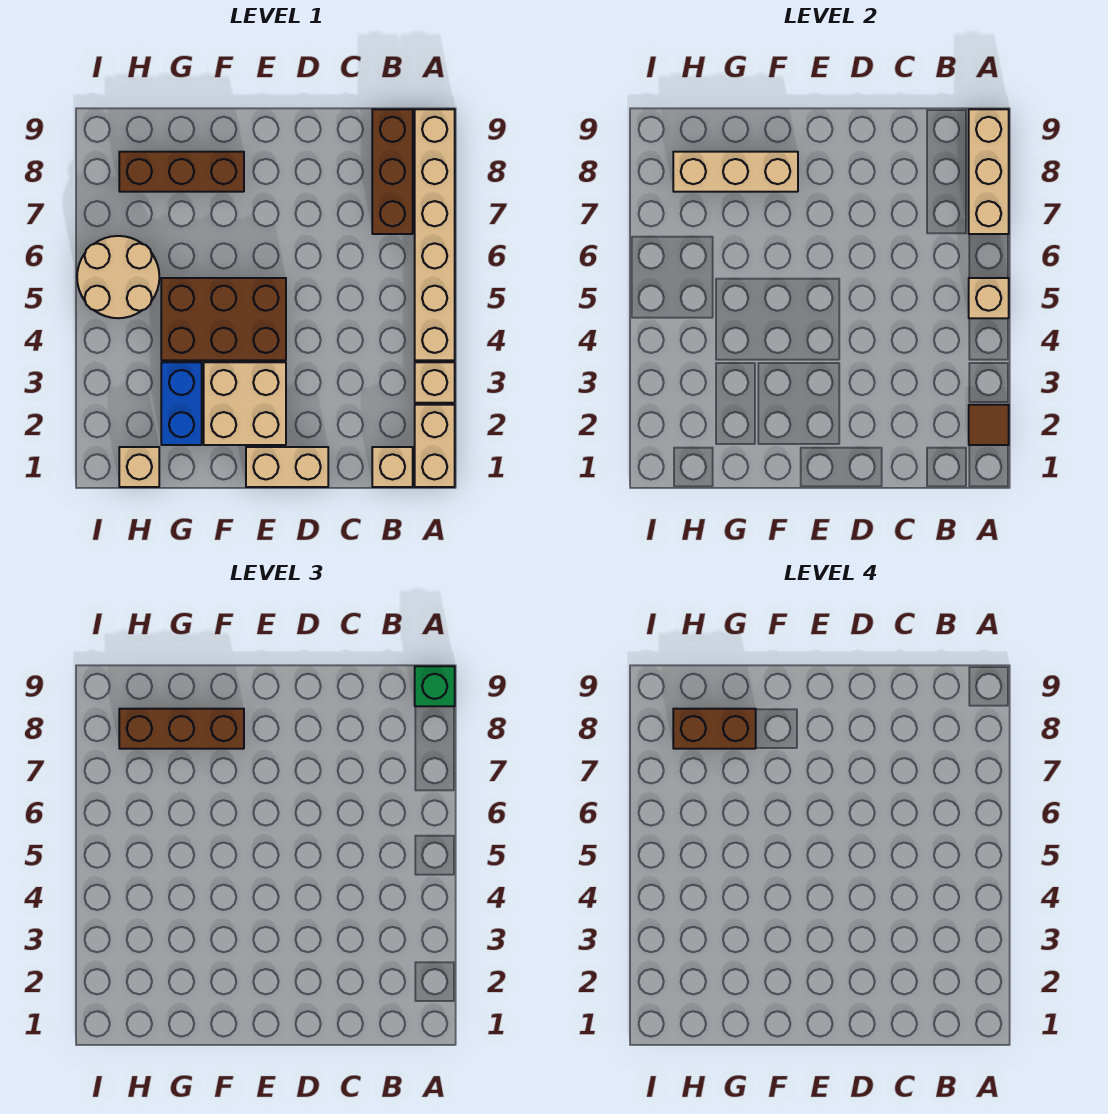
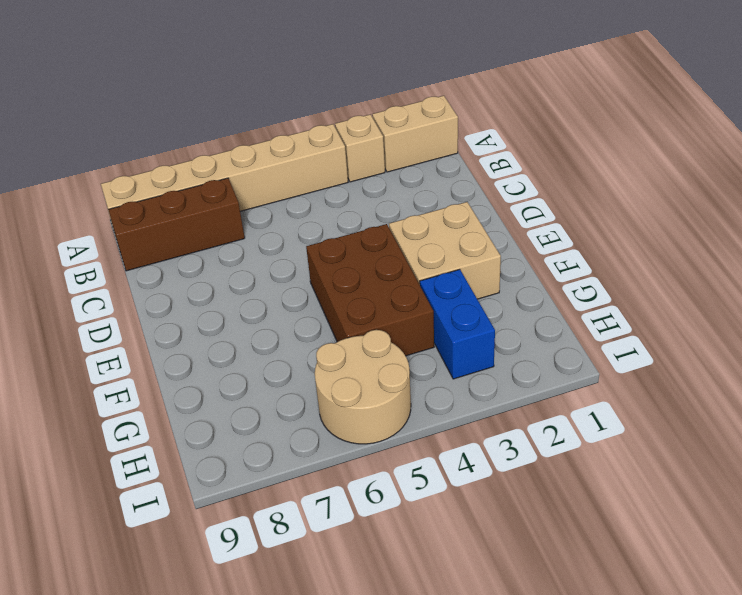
blue brick G3:H3 level 1 -> blue brick G2:G3 level 1
none -> tan brick B1 level 1
none -> tan brick D1:E1 level 1
none -> brown brick F8:H8 level 1

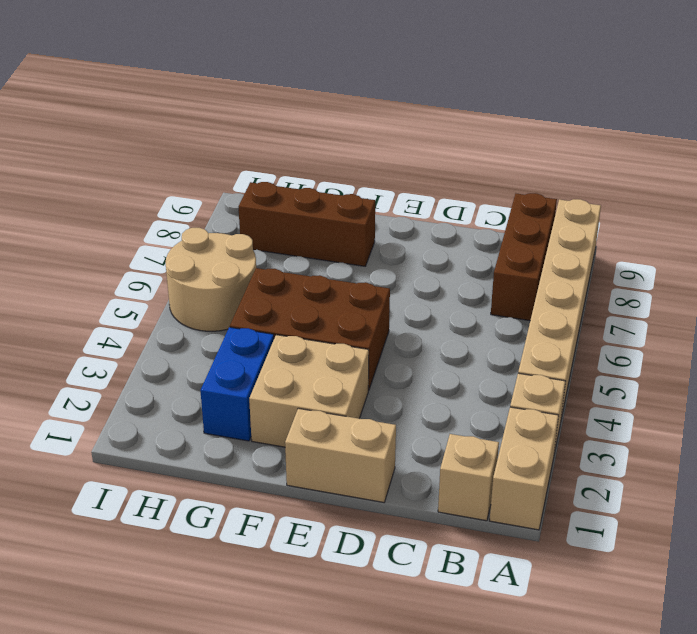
none -> tan brick H1 level 1
none -> brown tile A2 level 2
none -> tan brick A5 level 2

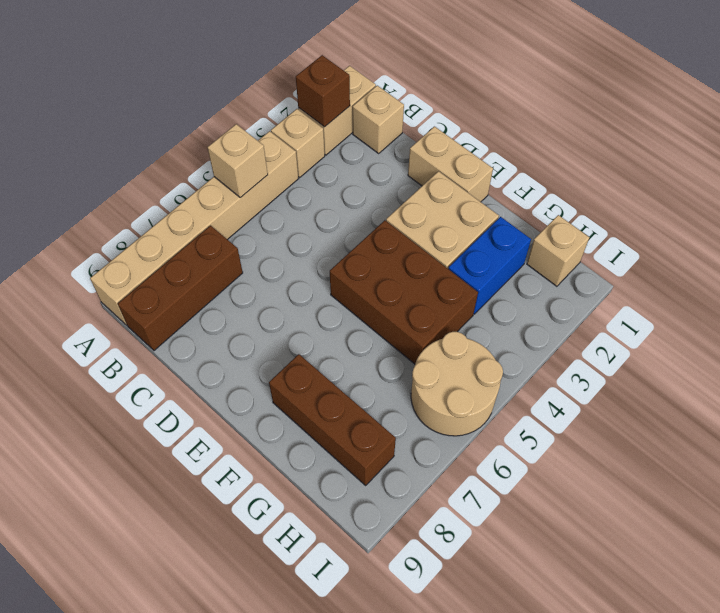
brown brick A2 level 2 -> brown tile A2 level 2
none -> tan brick A7:A9 level 2
none -> tan brick F8:H8 level 2
none -> green brick A9 level 3

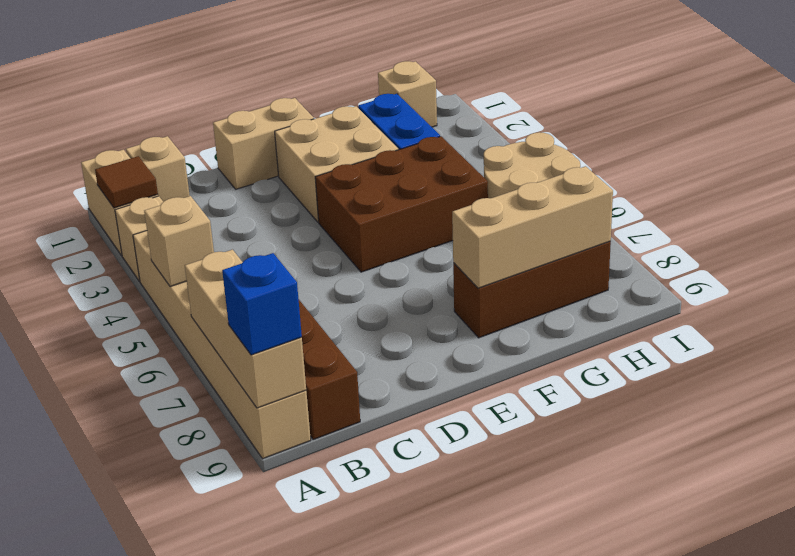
blue brick A9 level 3 -> green brick A9 level 3
none -> brown brick F8:H8 level 3
none -> brown brick G8:H8 level 4

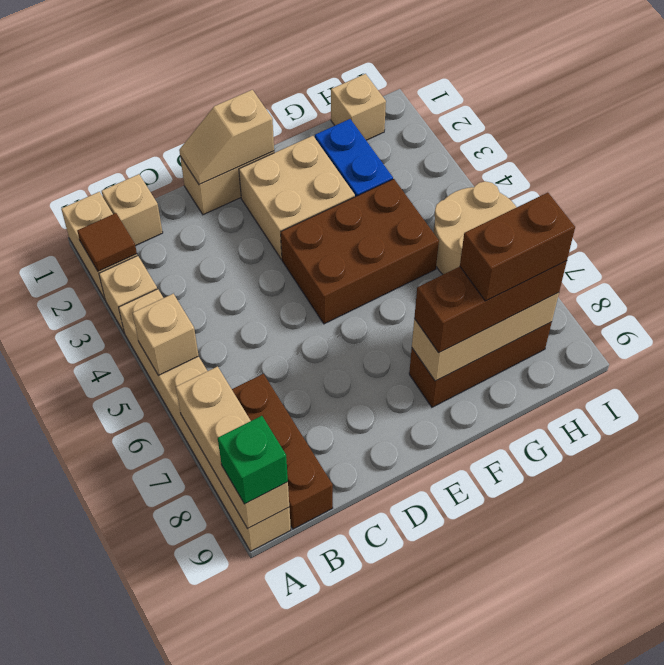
tan slope D1:E1 level 2 top E -> none

